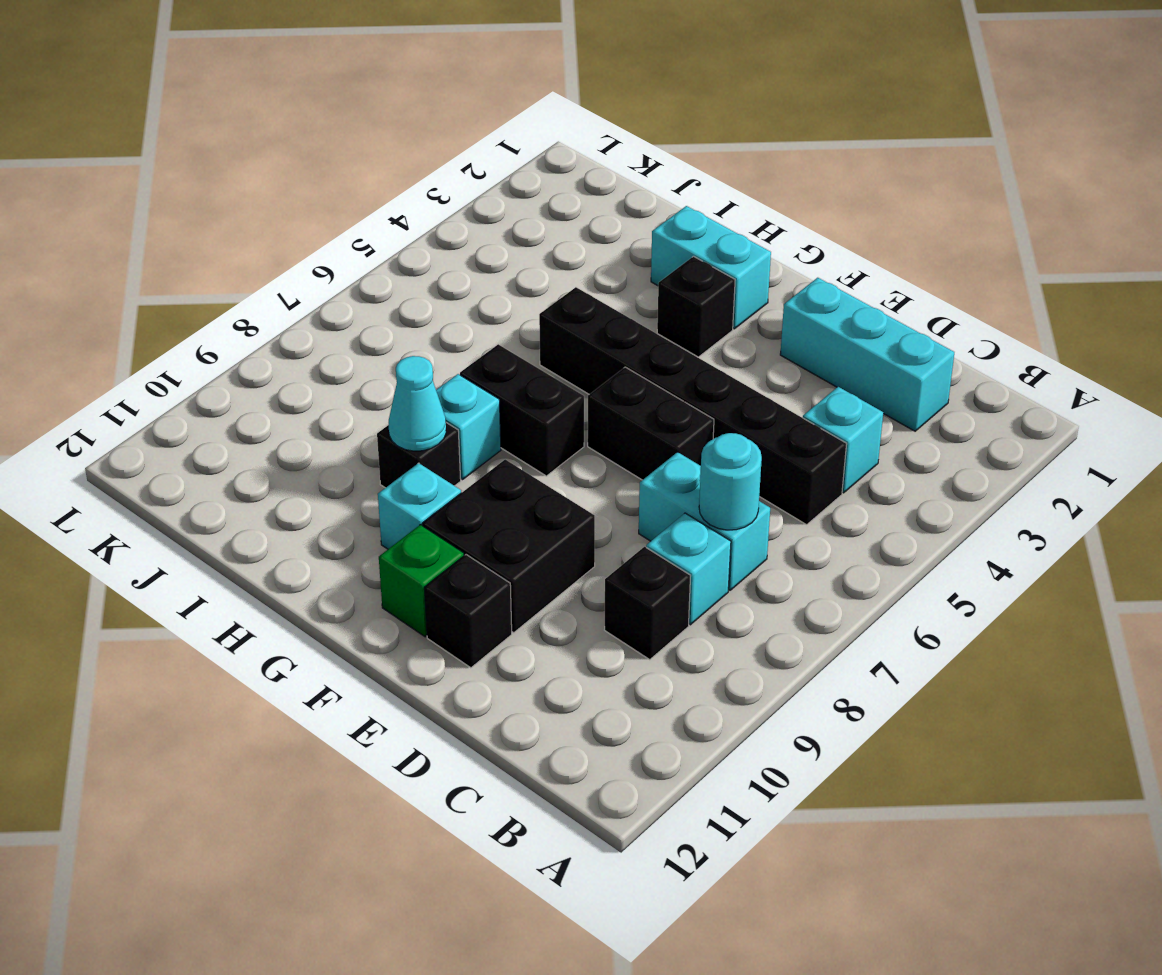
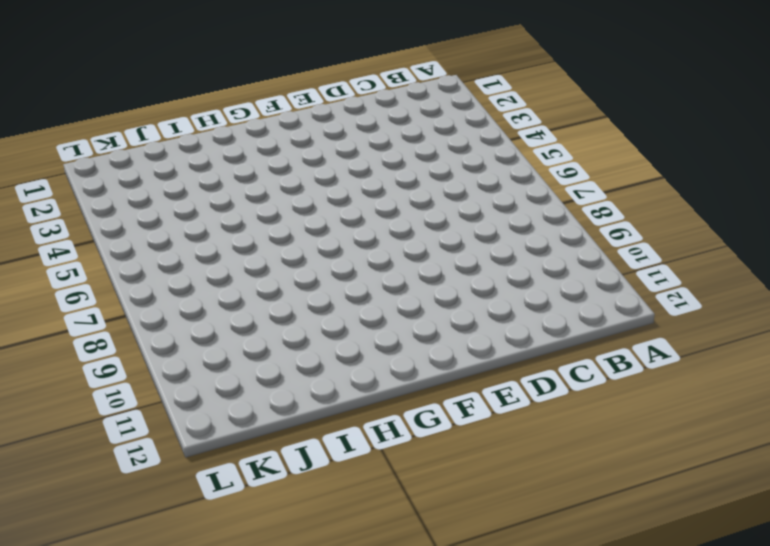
none -> cyan brick C2:E2 level 1
none -> cyan brick C4 level 1
none -> black brick C5:H5 level 1

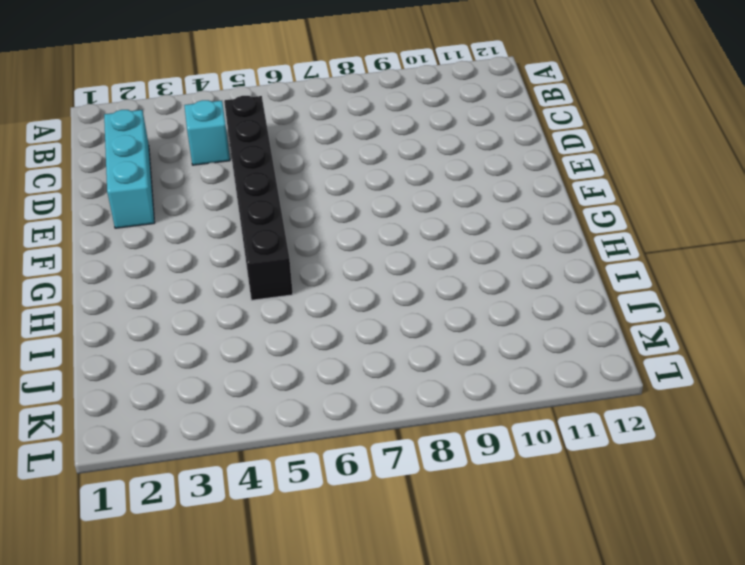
none -> cyan brick C7:D7 level 1
none -> cyan brick C8 level 1
none -> black brick C9 level 1

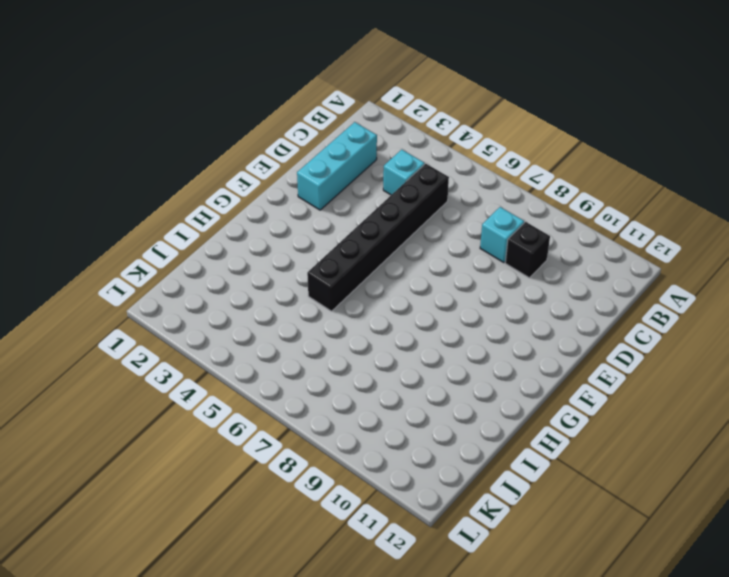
none -> cyan brick C7:D7 level 1
none -> black brick E6:F6 level 1
none -> black brick E9:F10 level 1

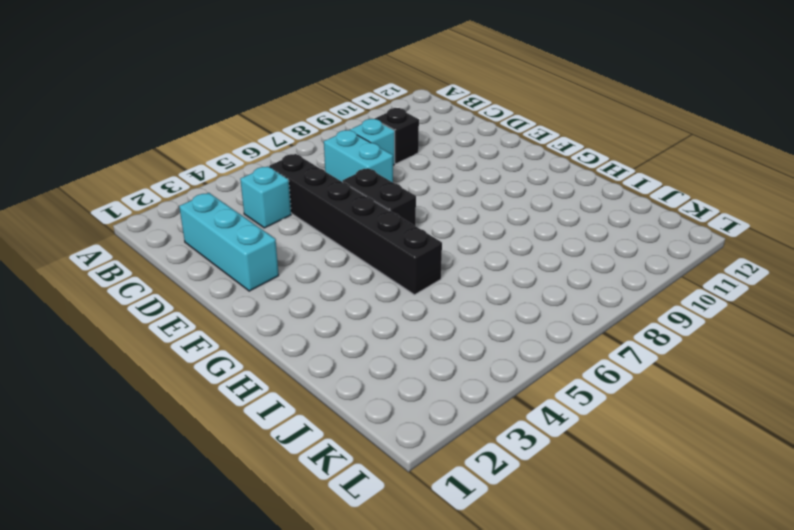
none -> black brick E9:F10 level 1
none -> black brick E11 level 1
none -> green brick F11 level 1

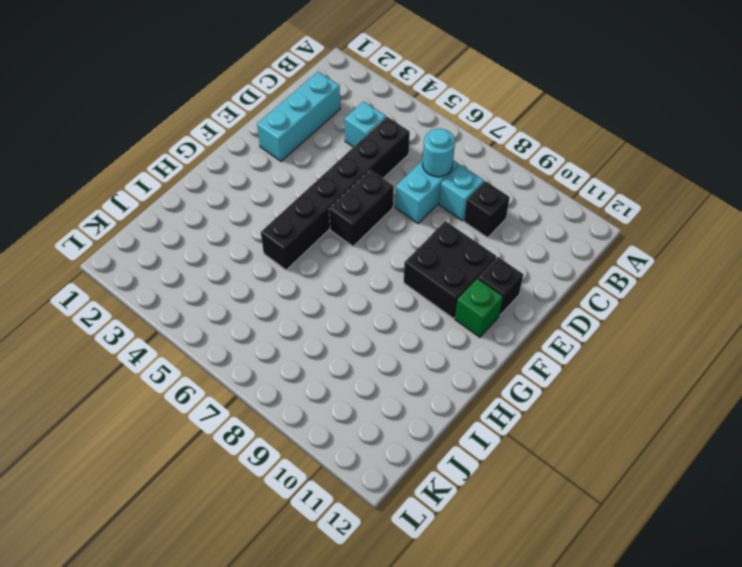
none -> cyan brick G2:H2 level 1
none -> black brick G3 level 1
none -> black brick G7:H7 level 1

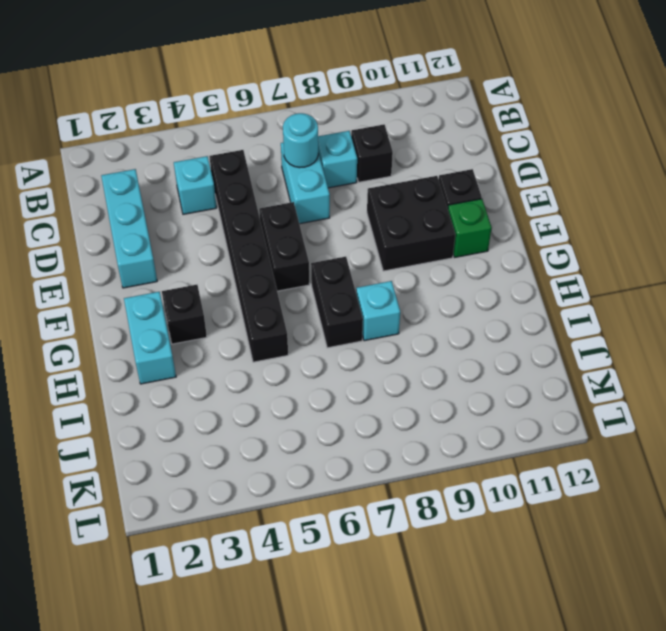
none -> cyan brick G10 level 1
none -> black brick H9 level 1
none -> cyan cone H9 level 2

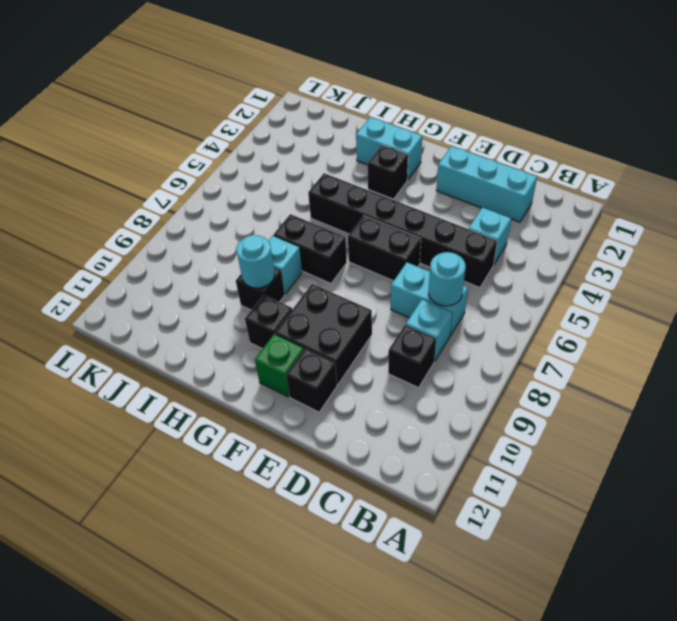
black brick G10 level 1 -> cyan brick G10 level 1
cyan round brick H9 level 2 -> cyan cone H9 level 2

